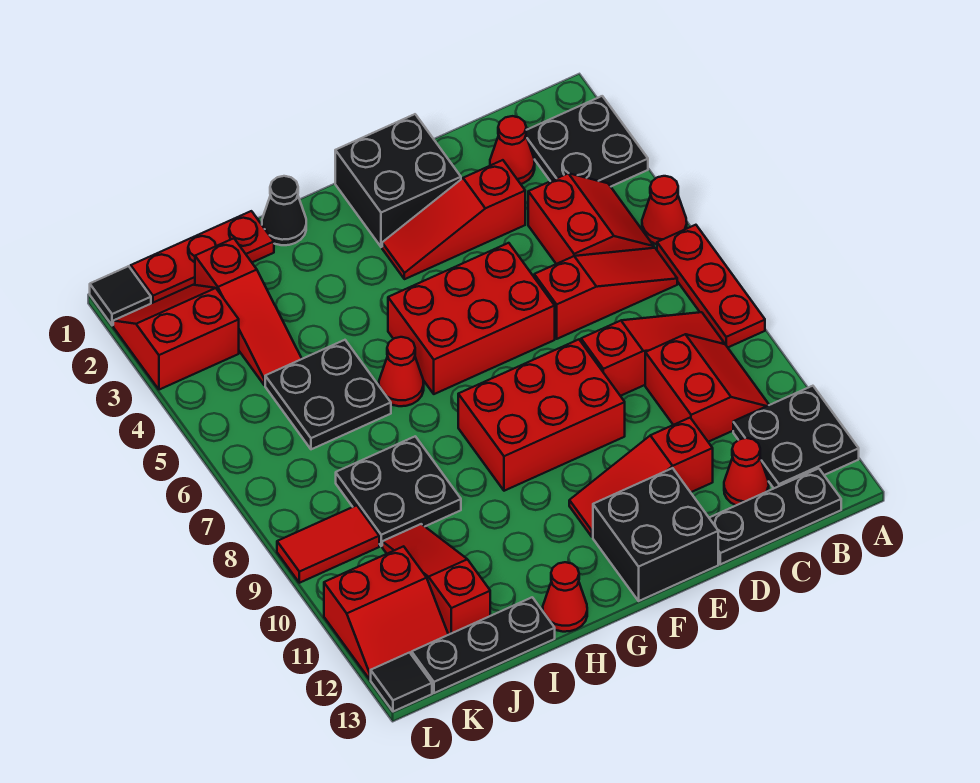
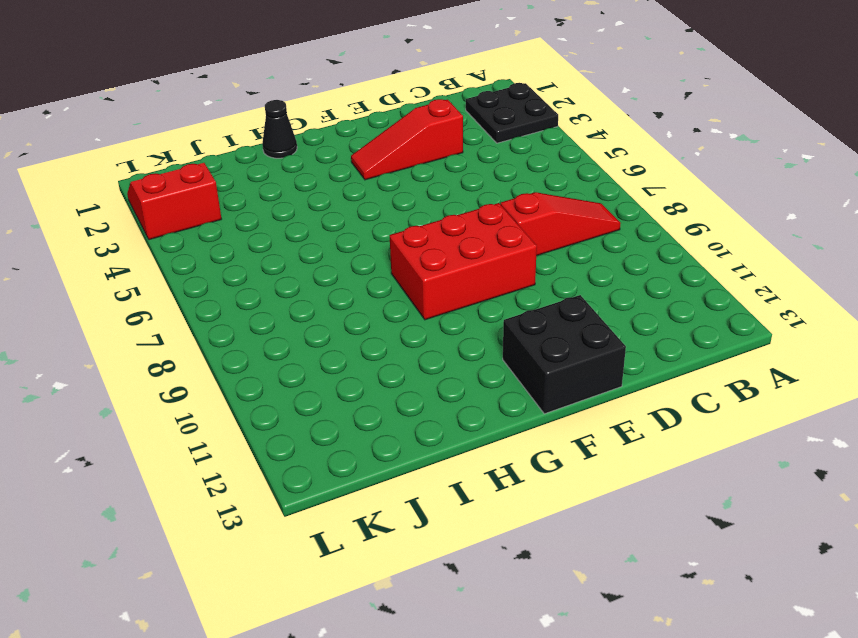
none -> red cone A5 level 1
none -> red plate A6:A8 level 1
none -> black plate A11:B12 level 1
none -> red slope B4:C5 level 1 top C

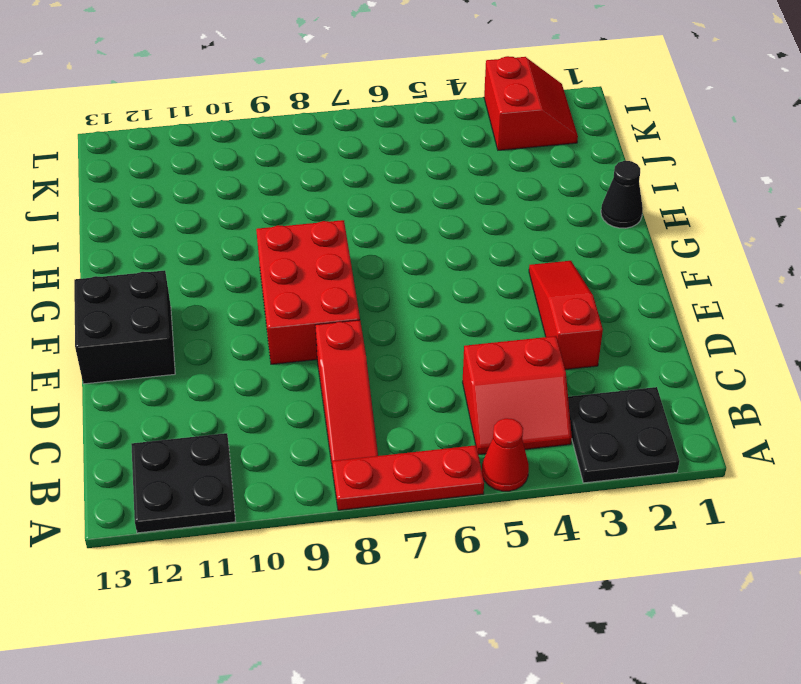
none -> red slope B6:D6 level 1 top D
none -> red slope B9:C10 level 1 top C
none -> black plate B13:D13 level 1
none -> red cone C2 level 1

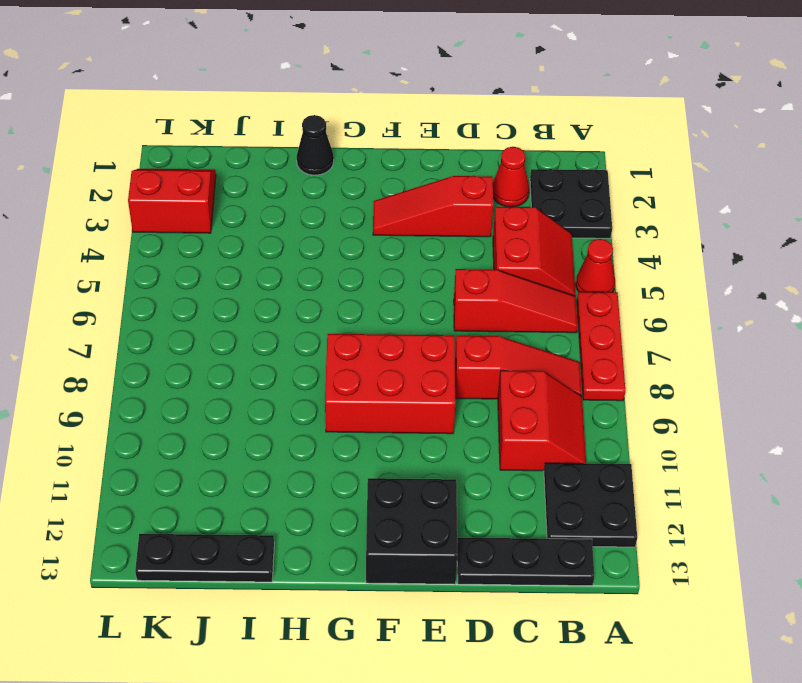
none -> red cone C12 level 1
none -> red slope D11:F11 level 1 top D
none -> black brick E1:F2 level 1
none -> red brick E5:G6 level 1

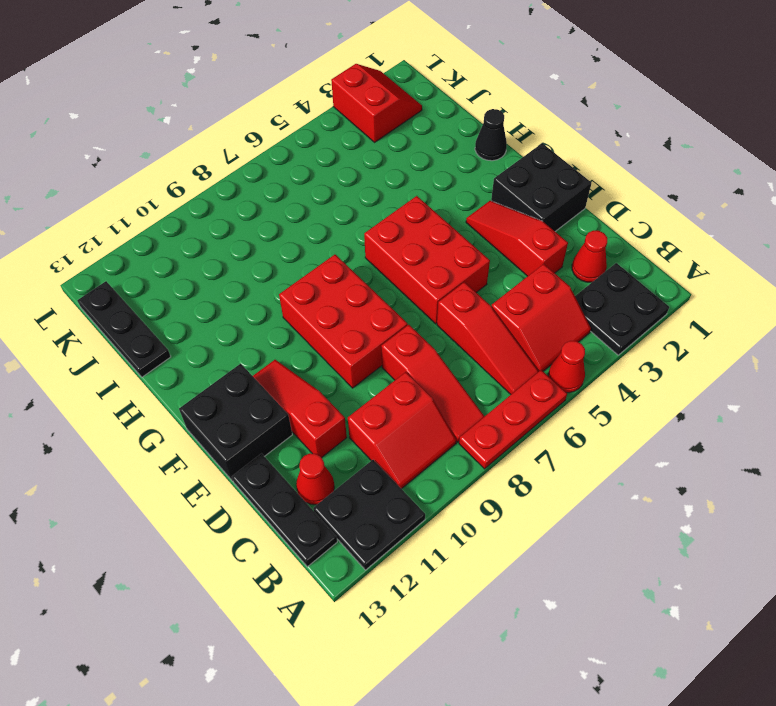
none -> red cone H6 level 1
none -> red cone H13 level 1
none -> red plate I1:K1 level 1
none -> black plate I5:J6 level 1

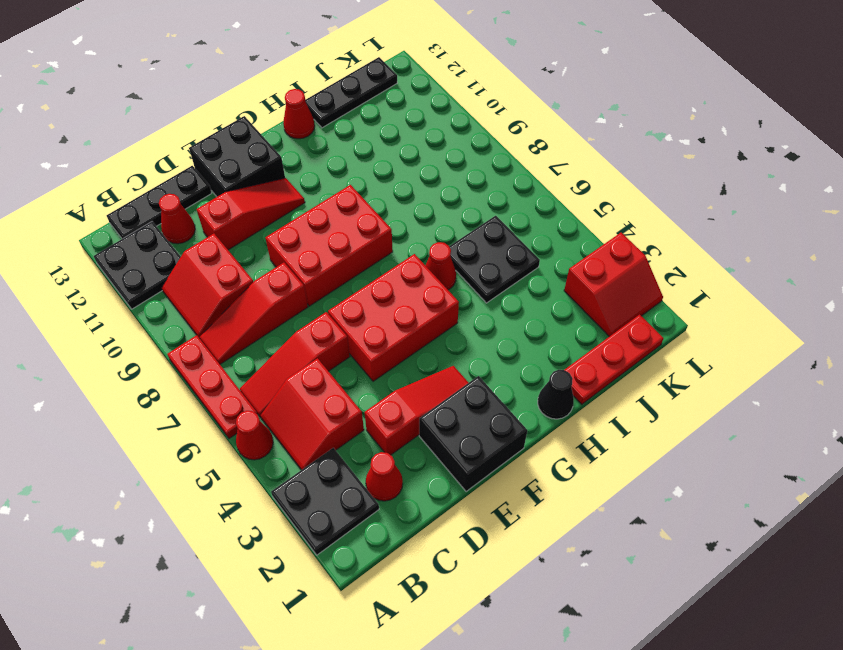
none -> black plate I8:J9 level 1
none -> red slope J2:J4 level 1 top 2
none -> red slope J10:J12 level 1 top 12
none -> red tile K9:L9 level 1

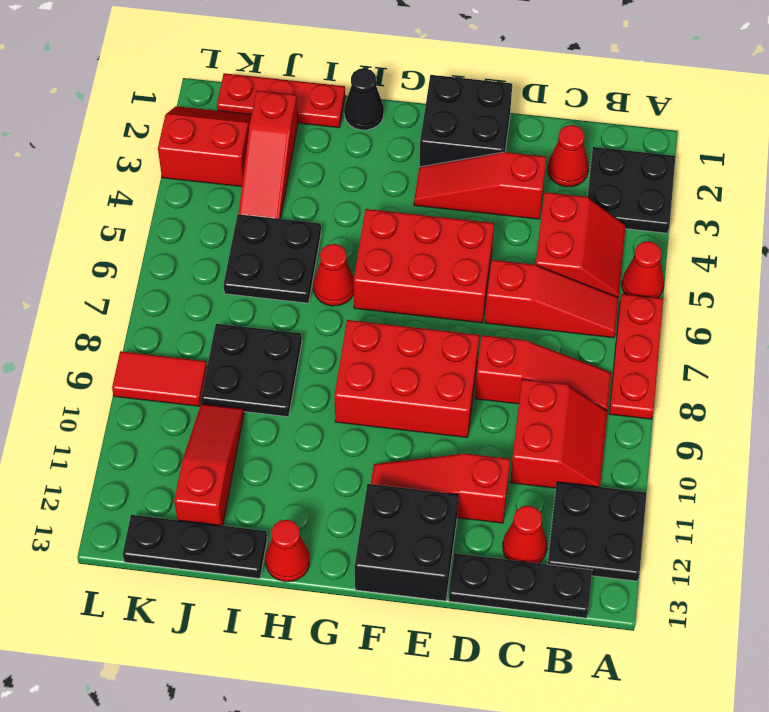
none -> red slope K11:L12 level 1 top 11
none -> black tile L1 level 1
none -> black tile L13 level 1

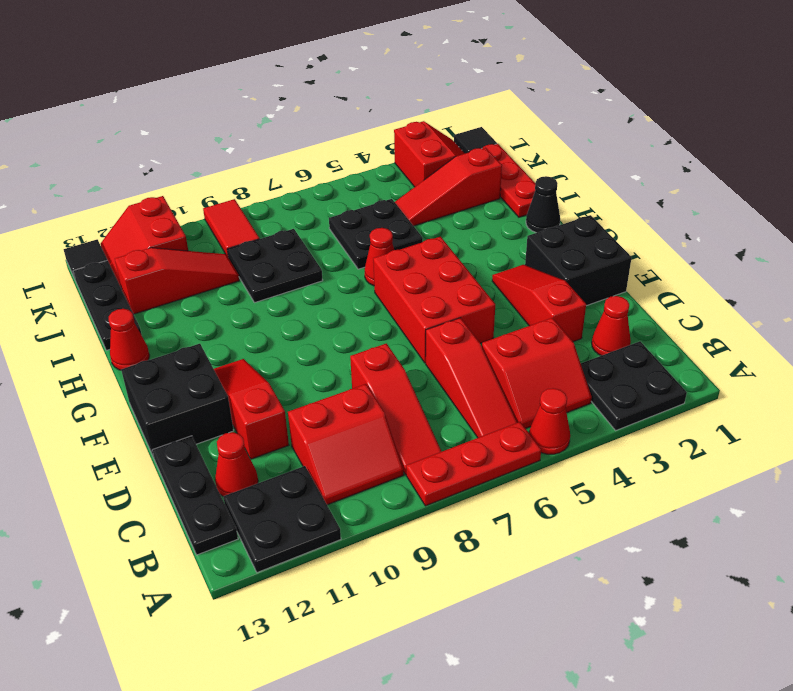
none -> red brick E8:G9 level 1

